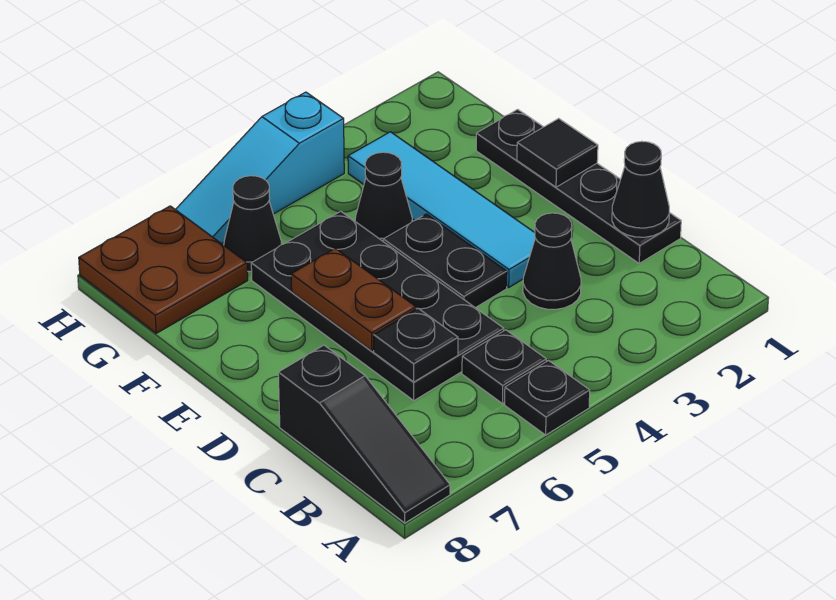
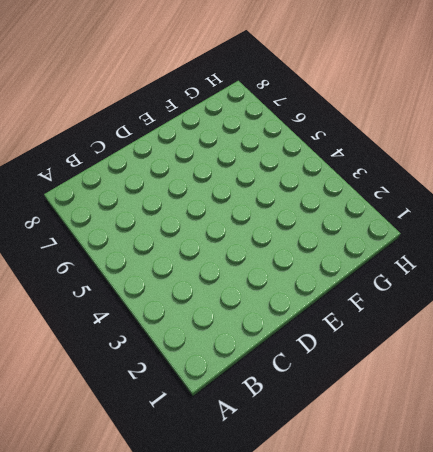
none -> black plate A5 level 1
none -> black slope A8:C8 level 1 top C
none -> black plate B5 level 1

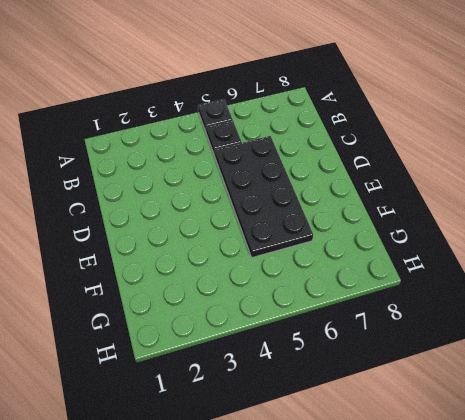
none -> black slope A8:C8 level 1 top C
none -> black plate C1:F1 level 1
none -> black cone C3 level 1

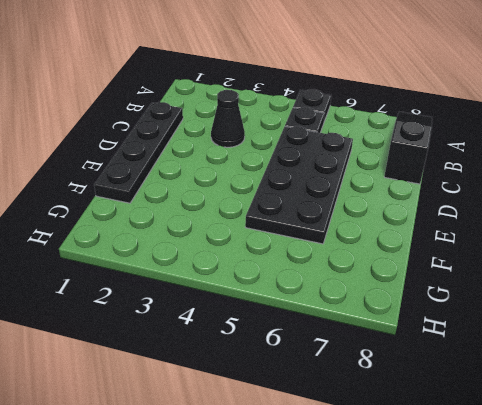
none -> cyan tile D3:G3 level 1
none -> black plate D4:E4 level 1
none -> black cone F4 level 1

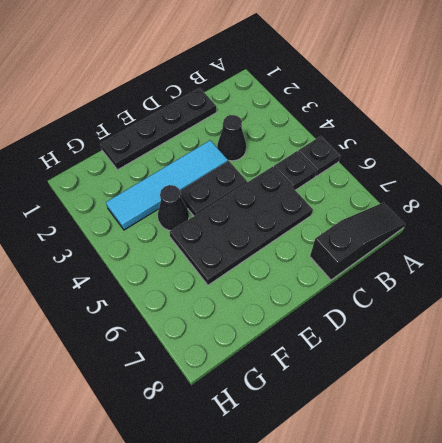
none -> black cone G6 level 1
none -> brown plate G7:H8 level 1
none -> cyan slope H4:H6 level 1 top 4

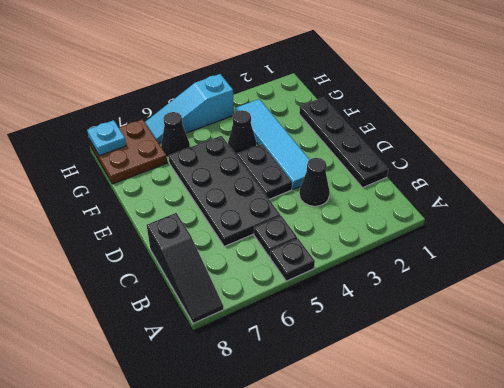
cyan plate H8 level 2 -> none
none -> black cone C1 level 2
none -> black plate C6 level 2
none -> brown plate D6:E6 level 2

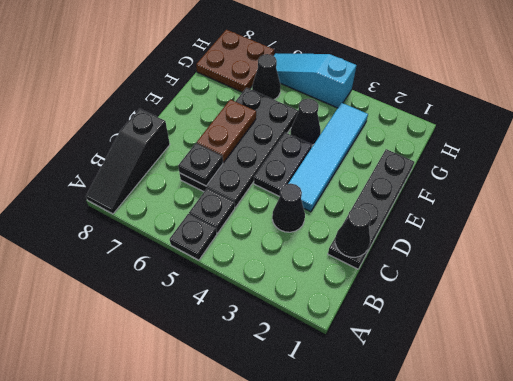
none -> black tile E1 level 2

